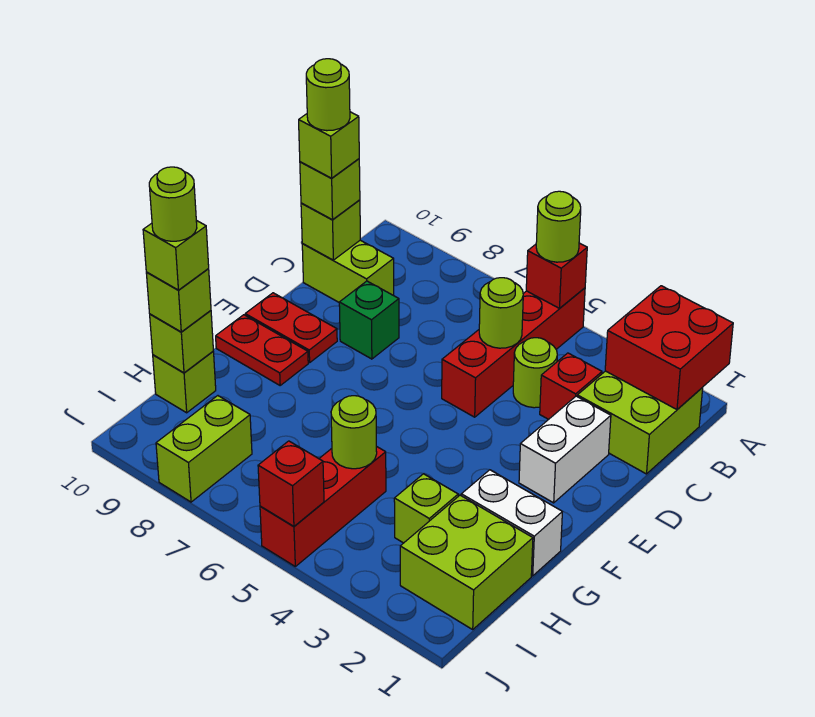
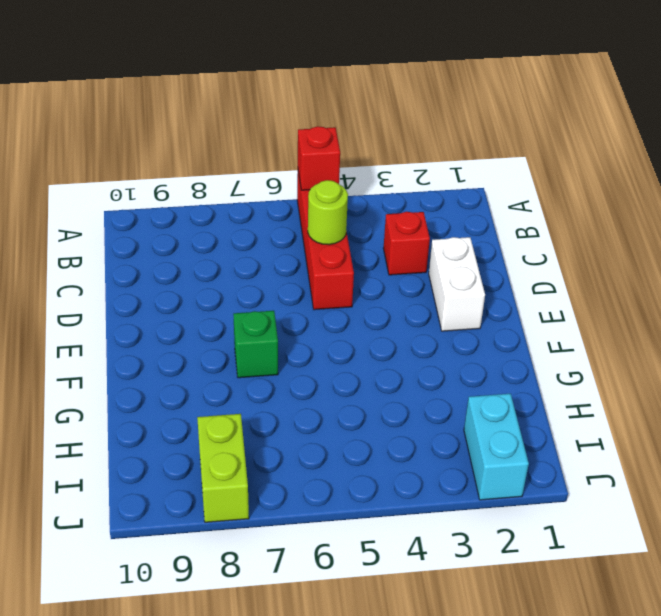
green brick F7 level 1 -> green brick D8 level 1
cyan brick I2:J2 level 1 -> lime brick H1:I2 level 1
none -> lime brick B1:C2 level 1
none -> lime round brick C4 level 1
none -> lime brick C9:C10 level 1

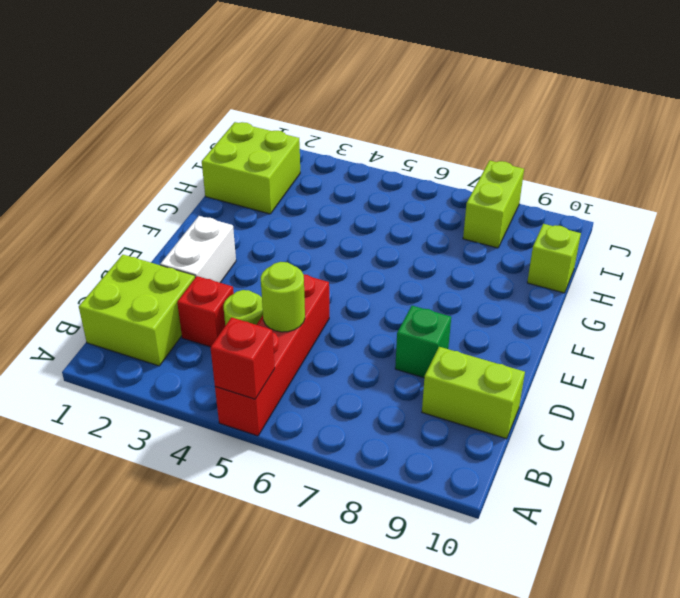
none -> red plate E9:E10 level 1
none -> red plate F9:F10 level 1
none -> white brick G1:G2 level 1

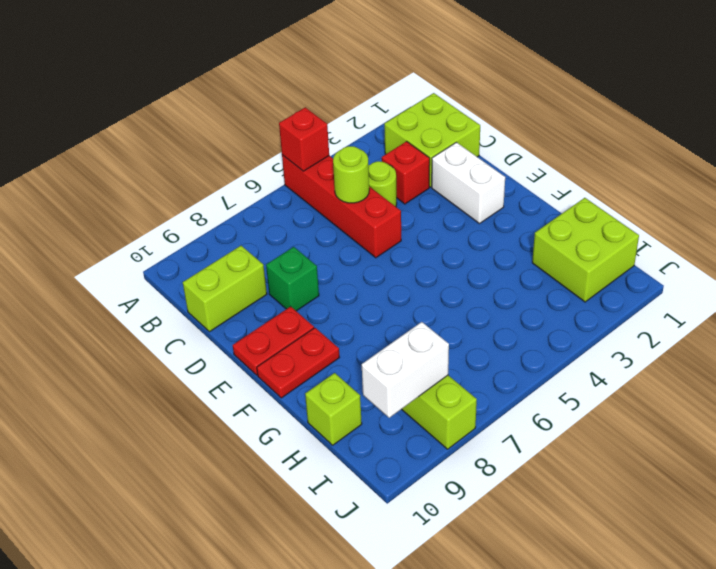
white brick I8:I9 level 2 -> white brick G1:G2 level 1
none -> lime brick H3 level 1
none -> red brick H5:J5 level 1
none -> red brick A1:B2 level 2

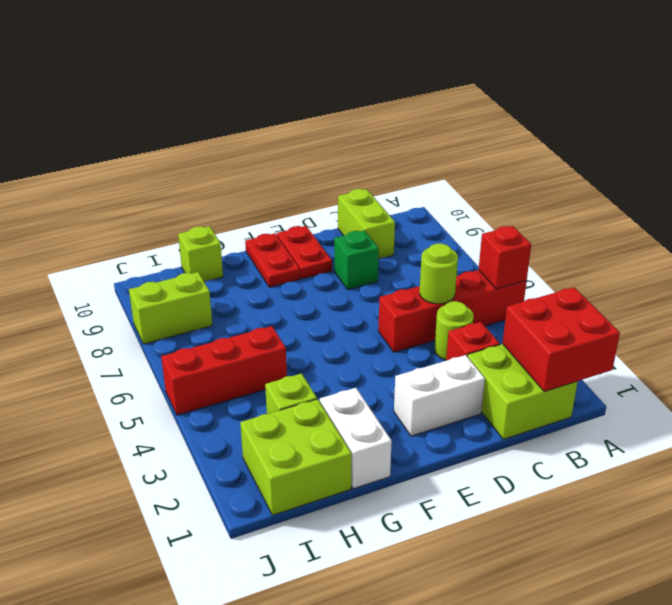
none -> lime brick C10 level 2
none -> lime round brick H5 level 2
none -> lime brick H10 level 2

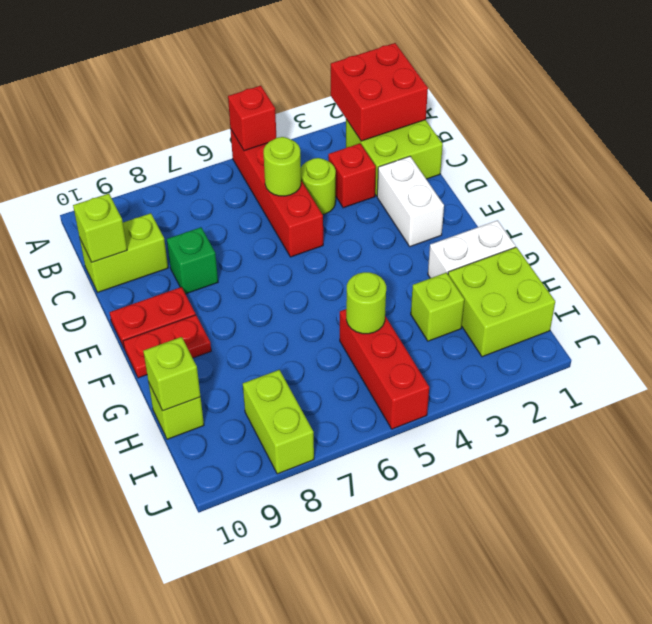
none -> red brick J5 level 2
none -> lime round brick A5 level 3
none -> lime brick C10 level 3

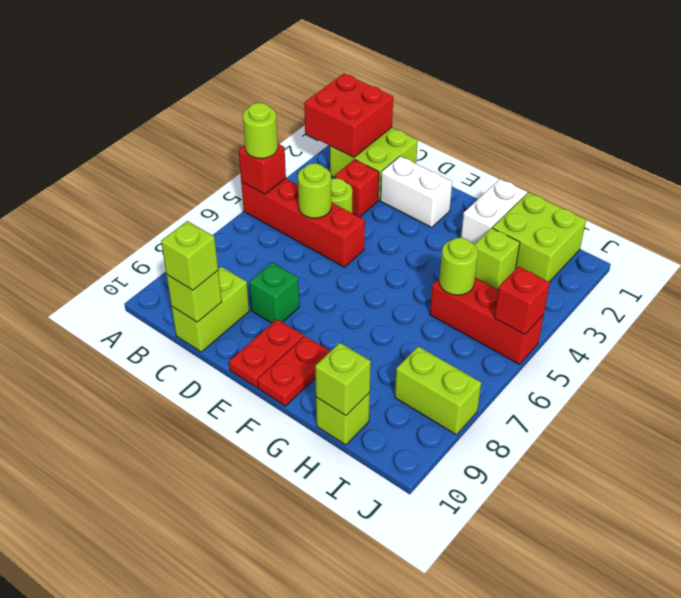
none -> lime brick H10 level 3
none -> lime brick C10 level 4
none -> lime brick H10 level 4

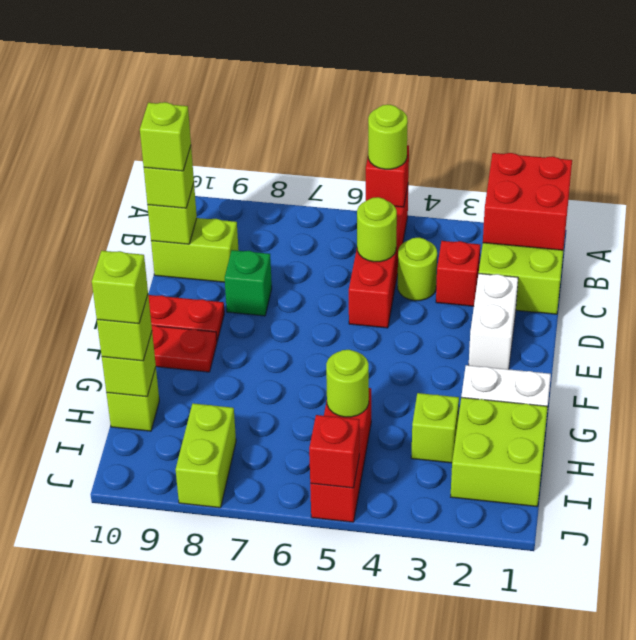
none -> lime round brick C10 level 5
none -> lime round brick H10 level 5

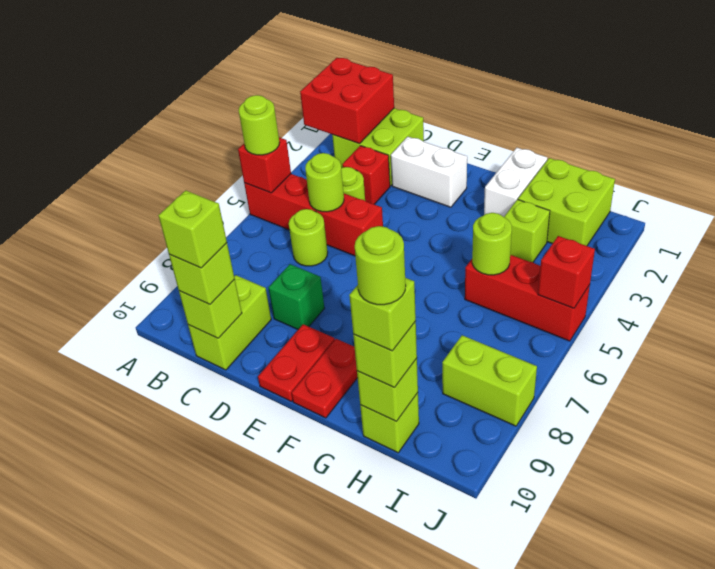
lime round brick C6 level 1 -> lime round brick C10 level 5

